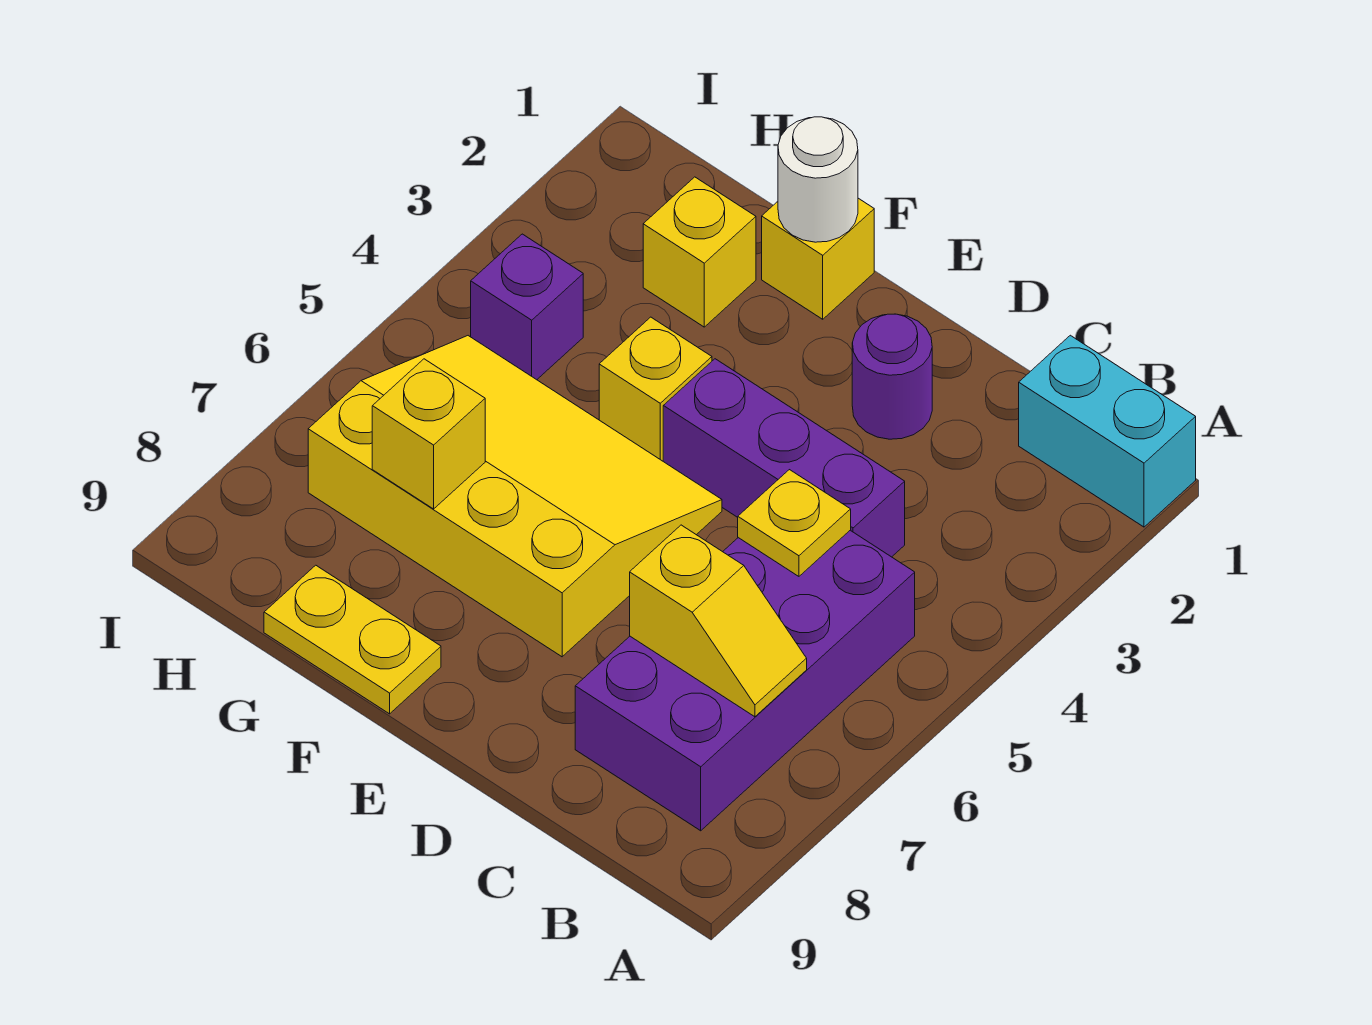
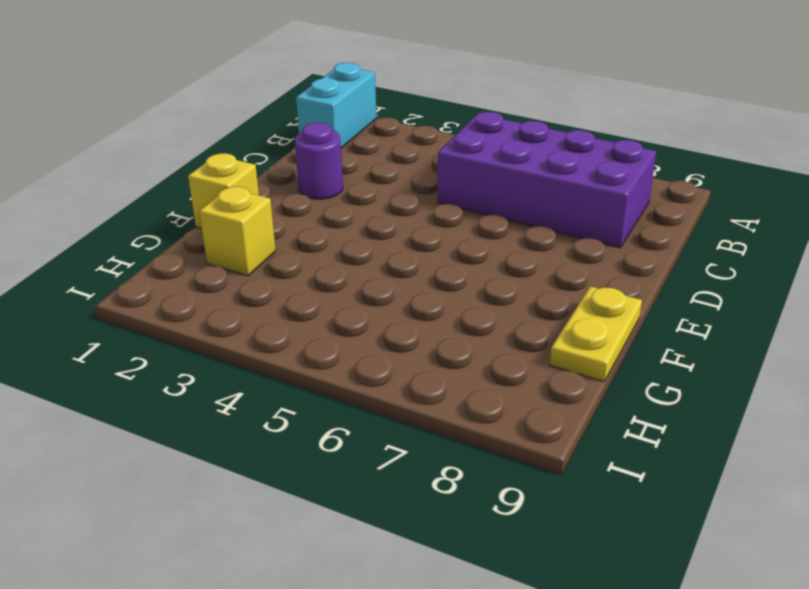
none -> purple brick C4:E4 level 1
none -> yellow slope E5:H7 level 1 top 7
none -> yellow brick F4 level 1

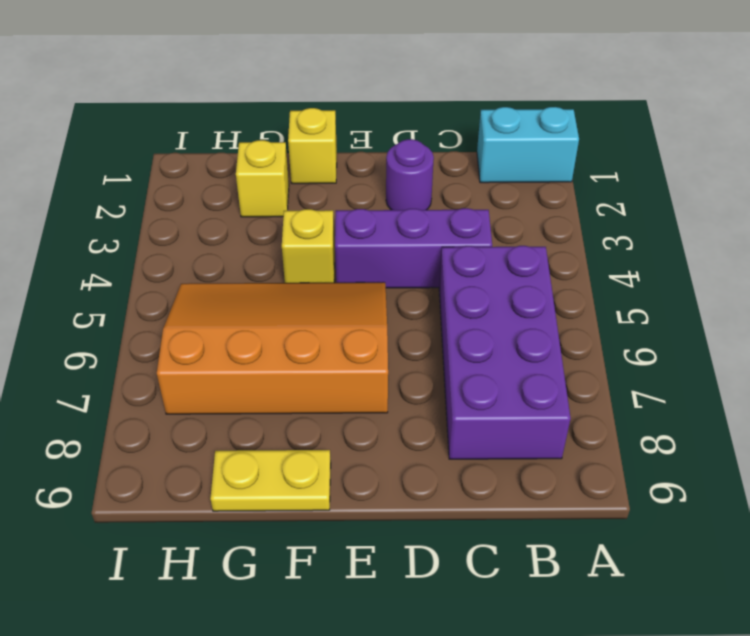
orange slope E5:H7 level 1 top 7 -> yellow slope E5:H7 level 1 top 7
none -> purple brick H4 level 1
none -> yellow slope B7:C7 level 2 top C
none -> yellow plate C5 level 2

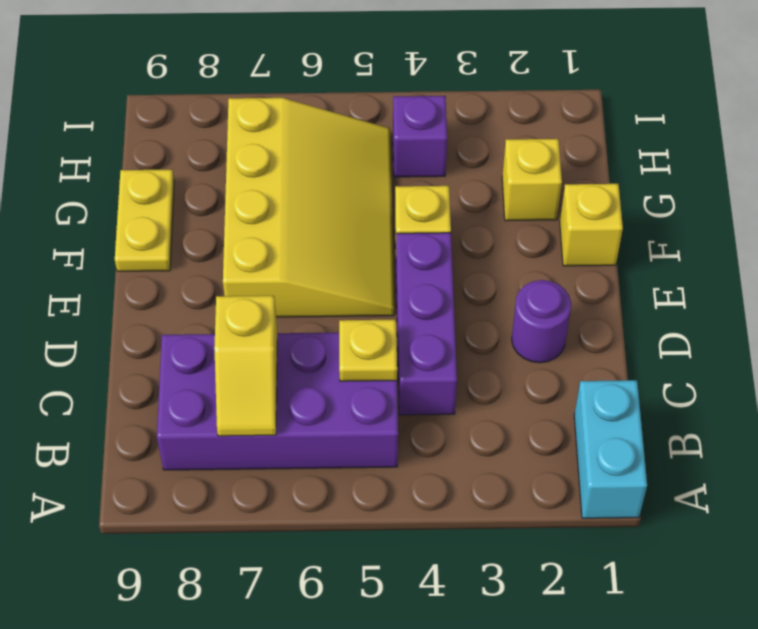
none -> white round brick F1 level 2
none -> yellow brick G7 level 2

